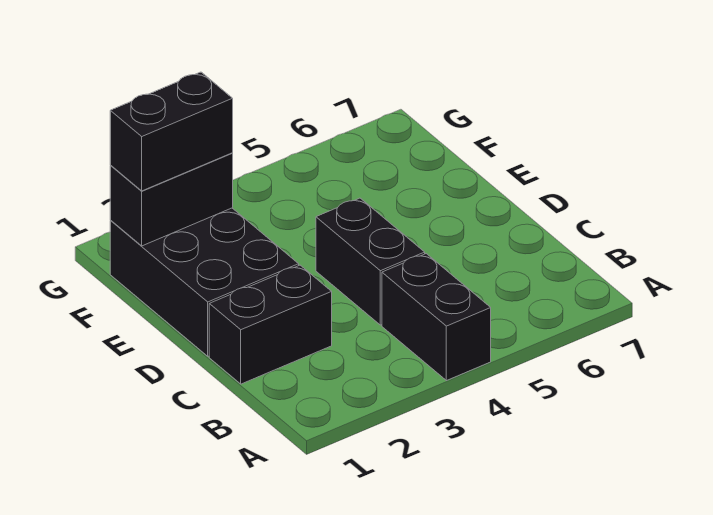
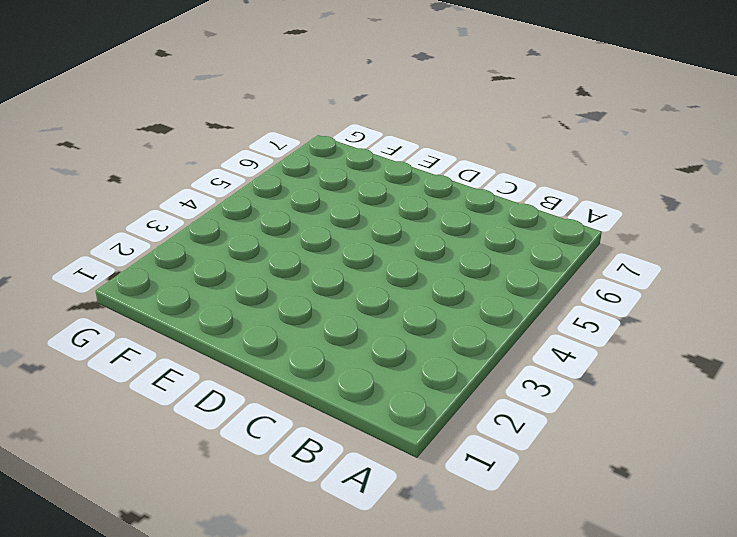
none -> black brick A4:B4 level 1
none -> black brick C1:C2 level 1

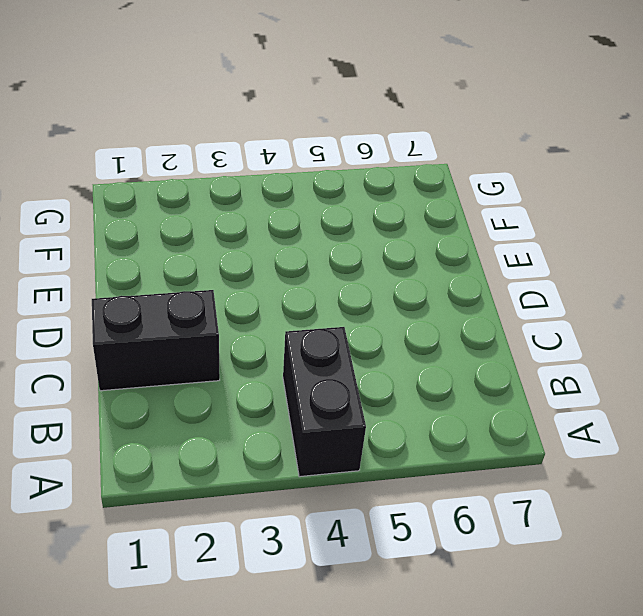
none -> black brick C4:D4 level 1
none -> black brick D1:F2 level 1

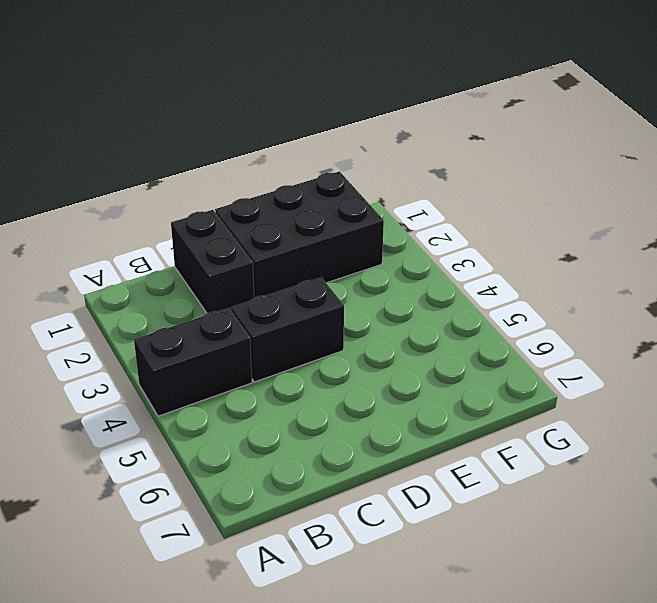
none -> black brick F1:F2 level 2
none -> black brick F1:F2 level 3

